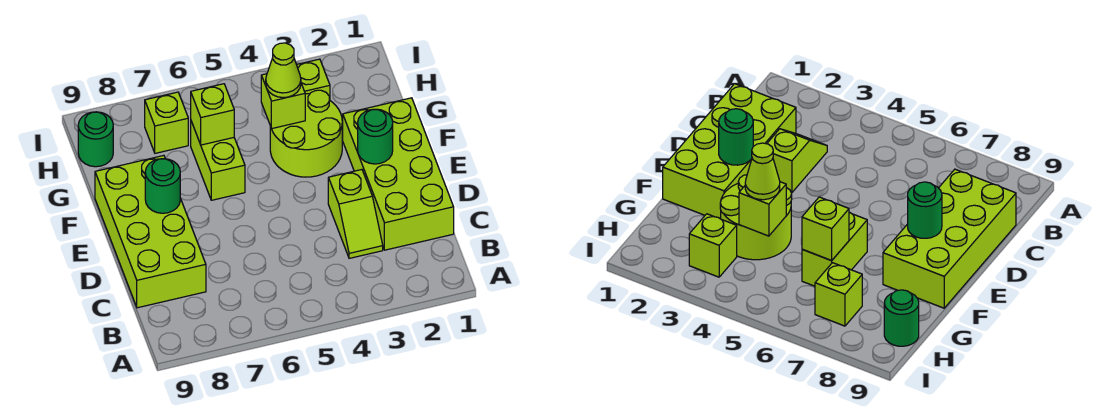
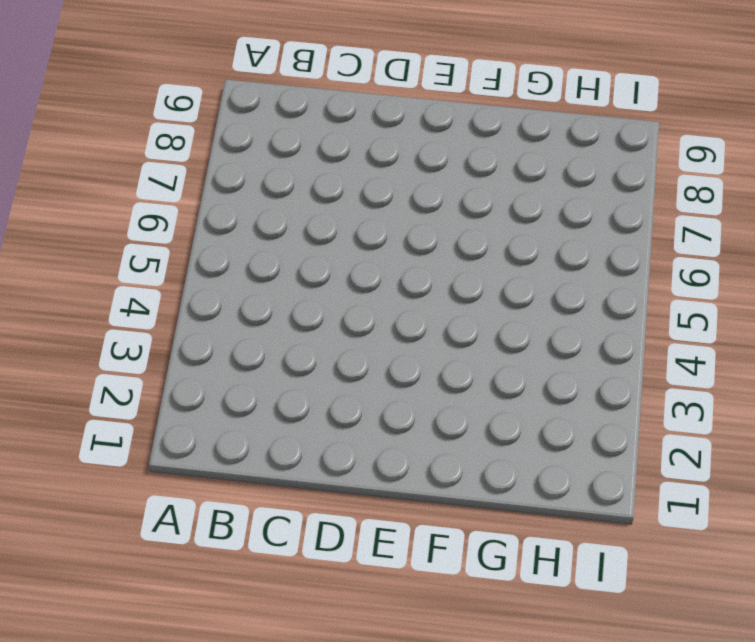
none -> lime brick C1:F2 level 1
none -> lime slope C3:D3 level 1 top D
none -> lime brick C8:F9 level 1

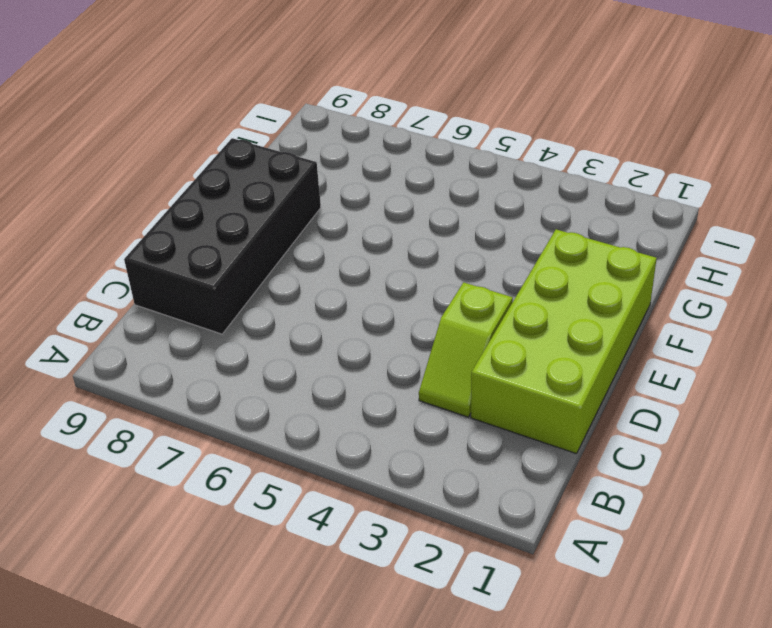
black brick C8:F9 level 1 -> lime brick C8:F9 level 1
none -> lime round brick F3:G4 level 1
none -> lime brick F6:G6 level 1
none -> lime brick H3 level 1

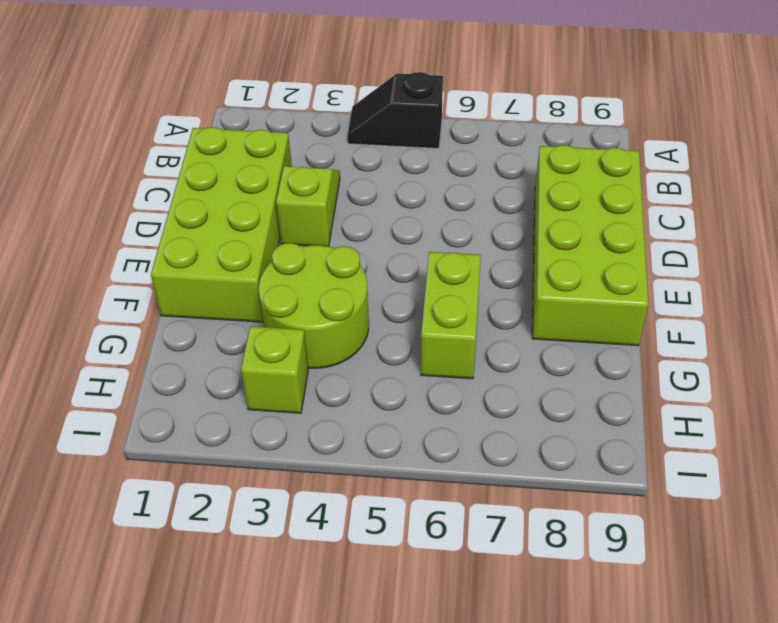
black slope A4:A5 level 1 top 5 -> none
none -> lime brick H7 level 1
none -> green round brick H9 level 1
none -> green round brick E2 level 2

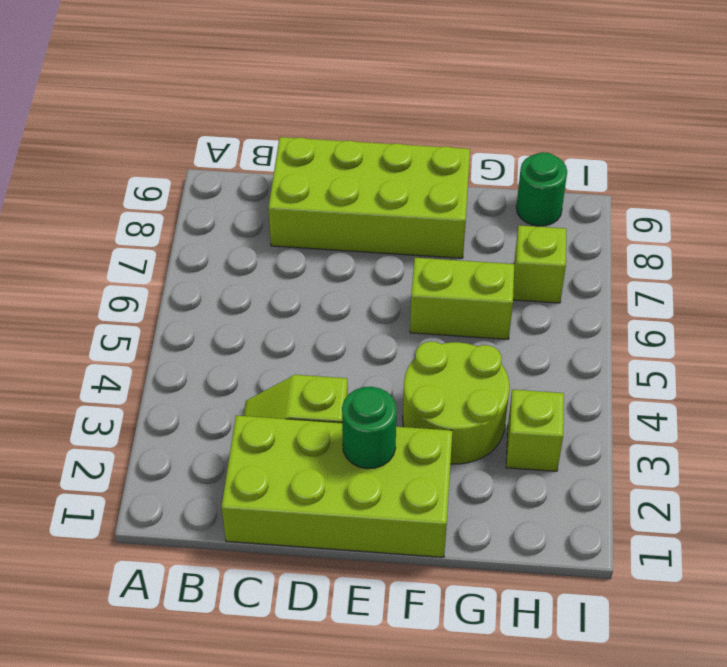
none -> green round brick E8 level 2
none -> lime brick G4 level 2
none -> lime brick G6 level 2

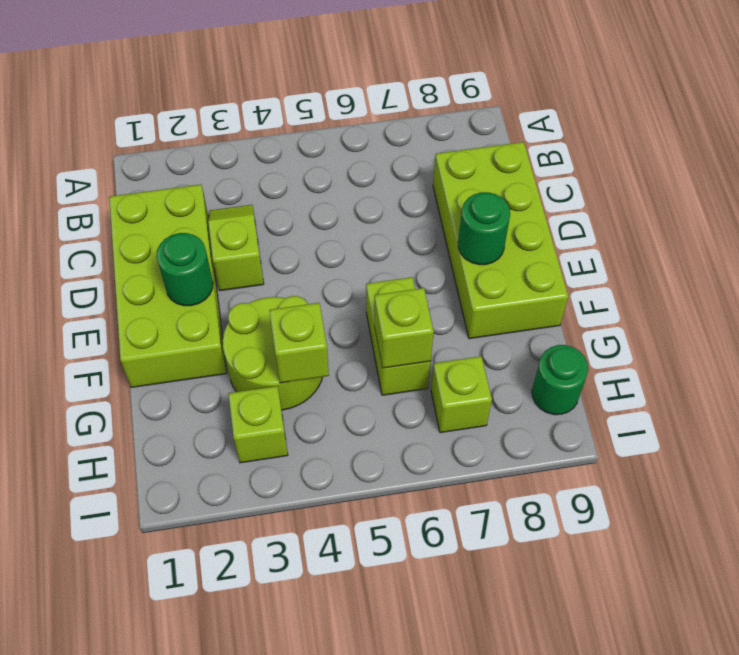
none -> lime cone G4 level 3

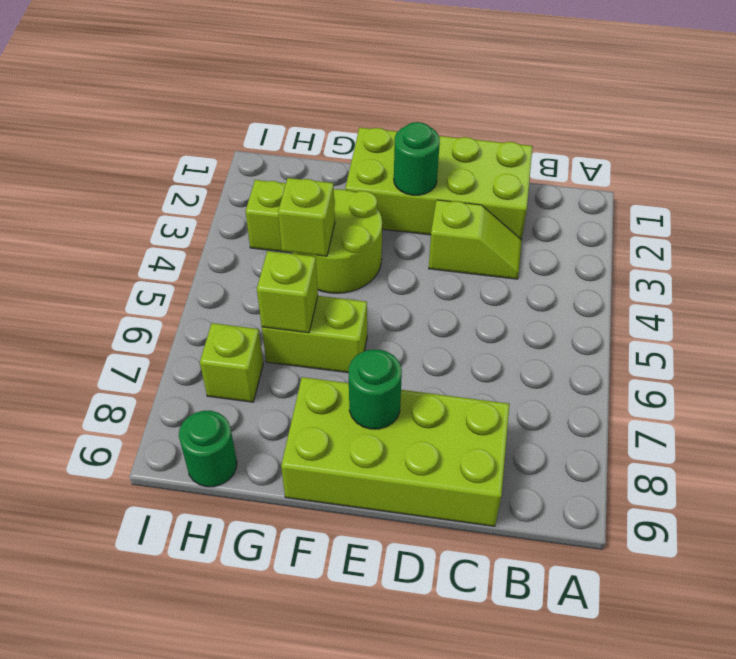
none -> lime cone G4 level 3

